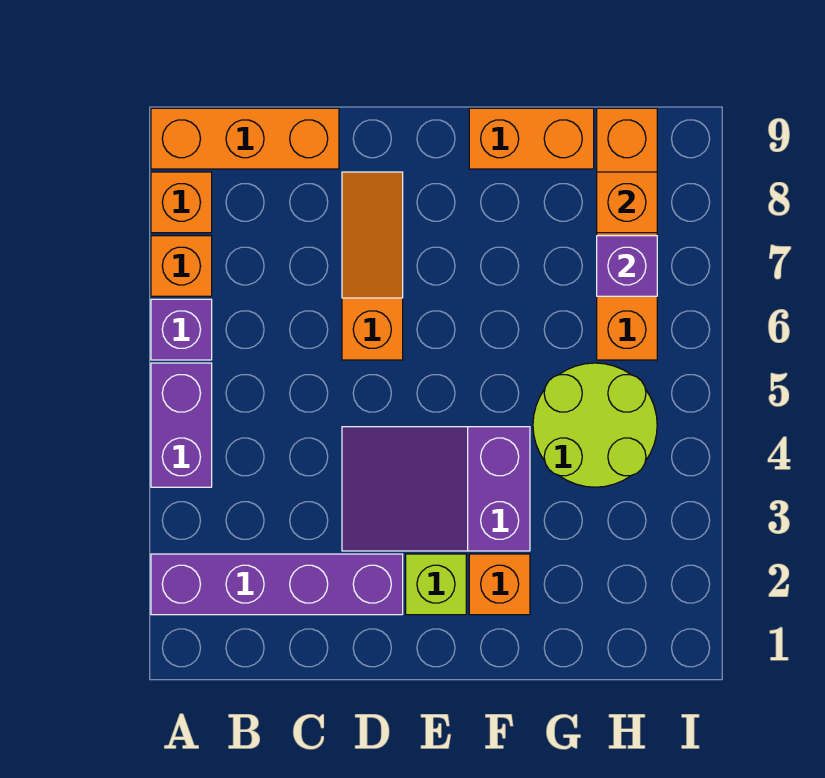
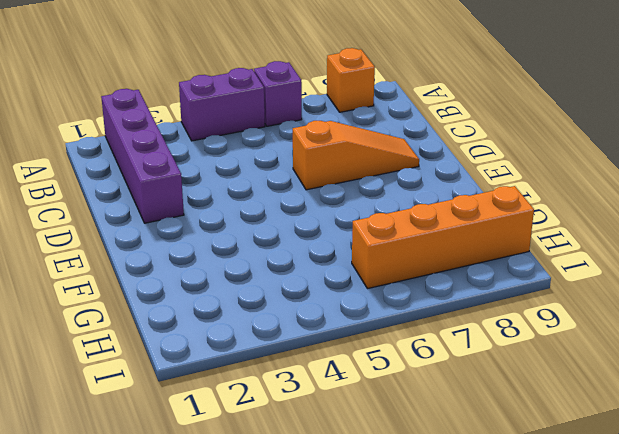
none -> orange brick A7 level 1
none -> orange brick A9:C9 level 1
none -> purple slope D3:F4 level 1 top F

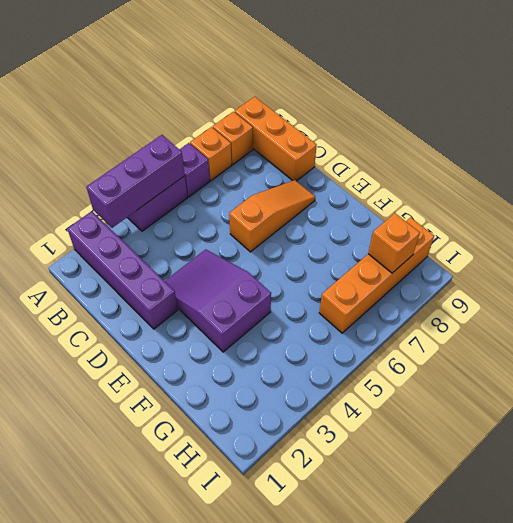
purple brick A3:A5 level 2 -> none
none -> lime brick E2 level 1
none -> orange brick F2 level 1
none -> orange brick F9:G9 level 1

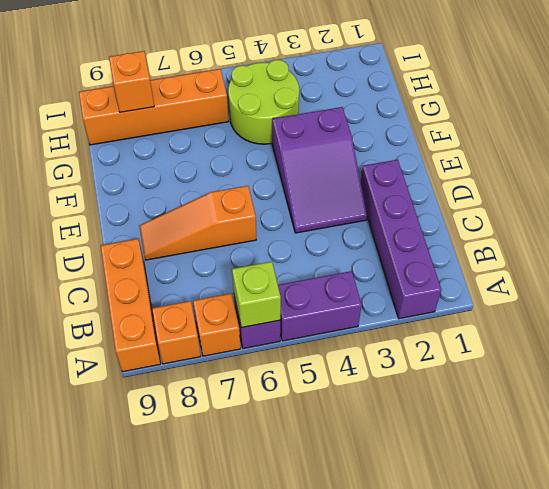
lime brick A6 level 2 -> lime brick E2 level 1
none -> orange brick F2 level 1
none -> orange brick F9:G9 level 1
none -> purple brick H7 level 2

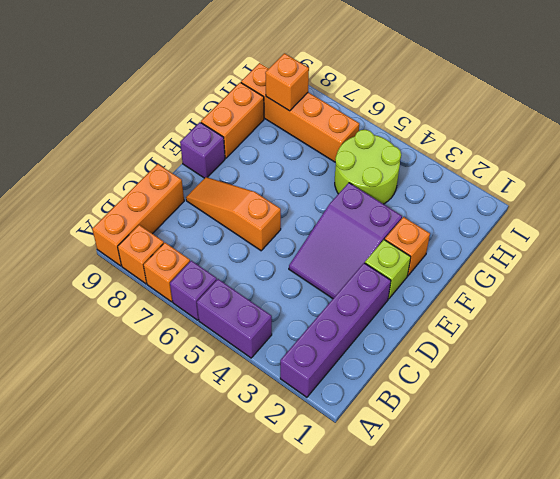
purple brick E9 level 1 -> purple brick H7 level 2

